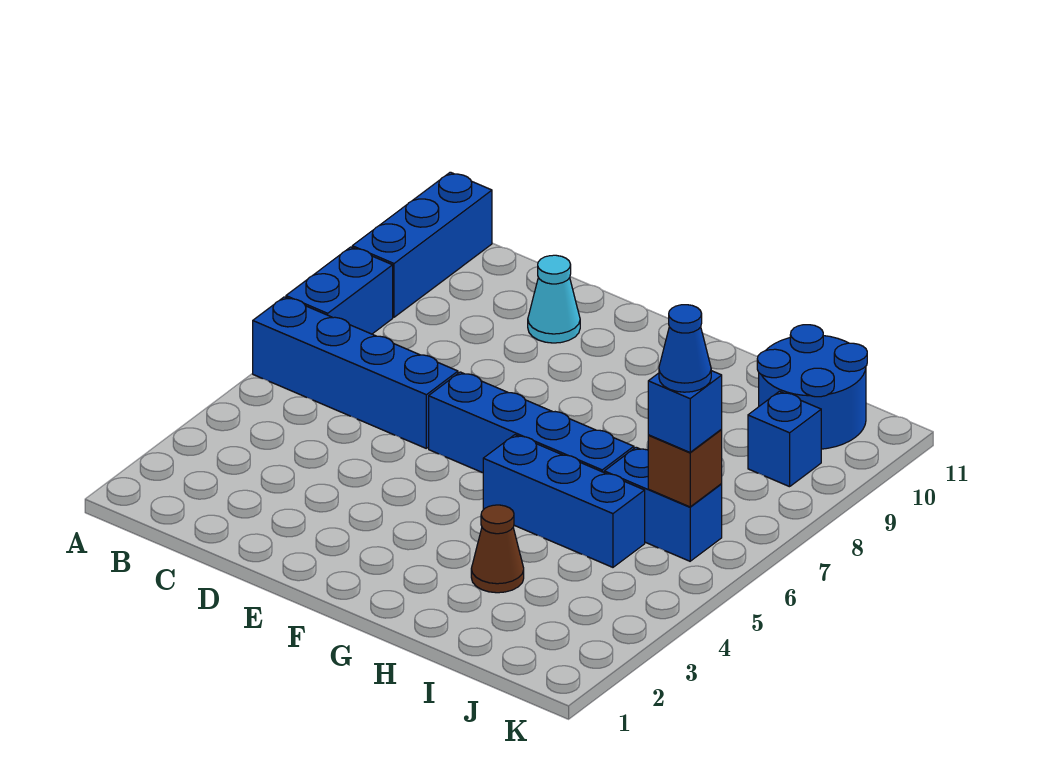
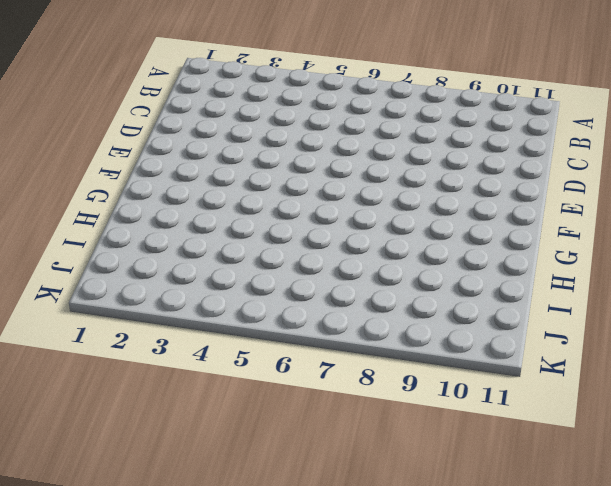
none -> blue brick A6:D6 level 1
none -> blue brick A7:A8 level 1
none -> blue brick A9:A11 level 1

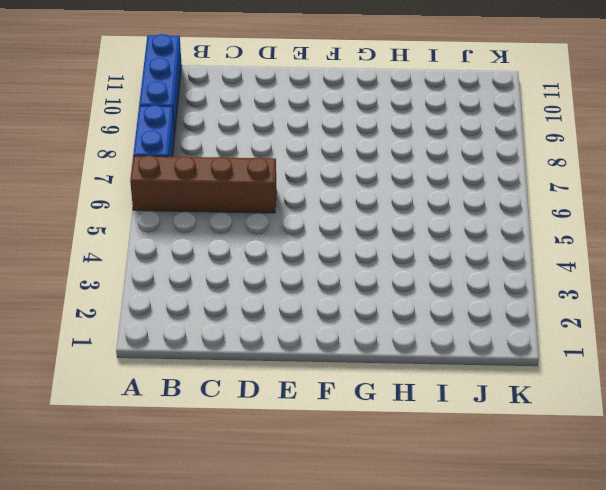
brown brick A6:D6 level 1 -> blue brick A6:D6 level 1
none -> cyan cone D10 level 1
none -> blue brick E6:H6 level 1
none -> blue brick G5:I5 level 1

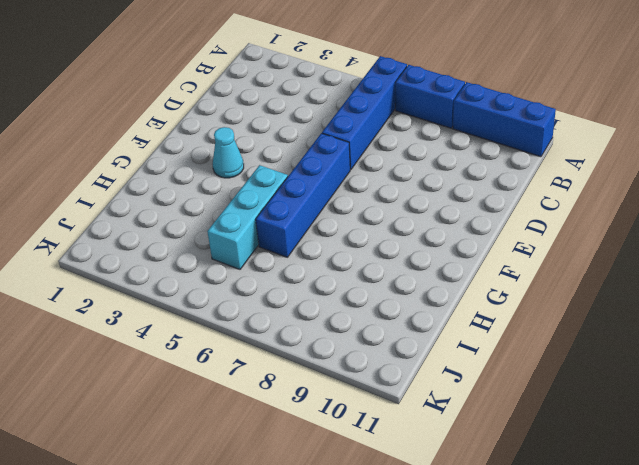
cyan cone F3 level 1 -> cyan cone D10 level 1
cyan brick G5:I5 level 1 -> blue brick G5:I5 level 1
none -> brown cone H3 level 1
none -> blue brick I6:J6 level 1
none -> blue round brick I10:J11 level 1

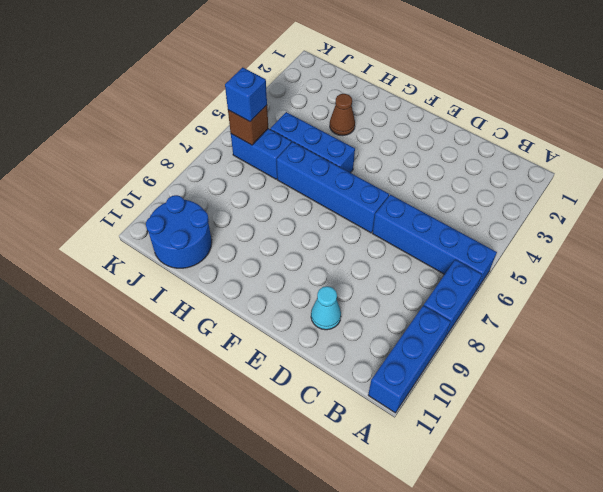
none -> blue brick J9 level 1
none -> blue cone J6 level 4

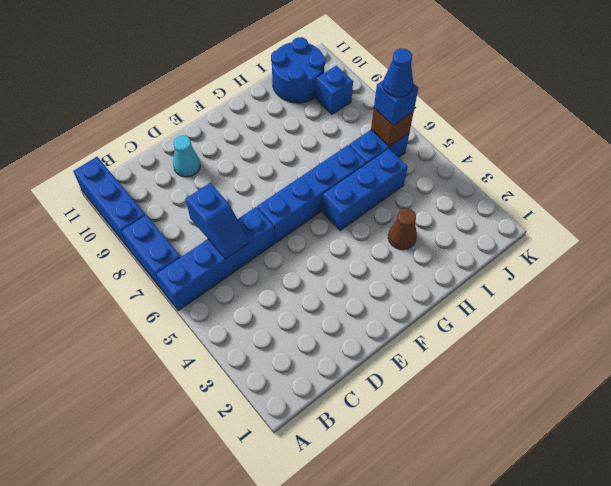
blue slope C6:C7 level 2 top 7 -> none

